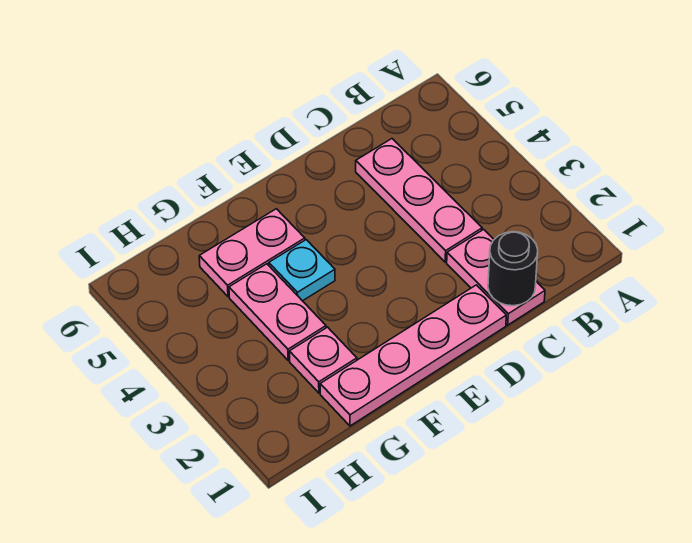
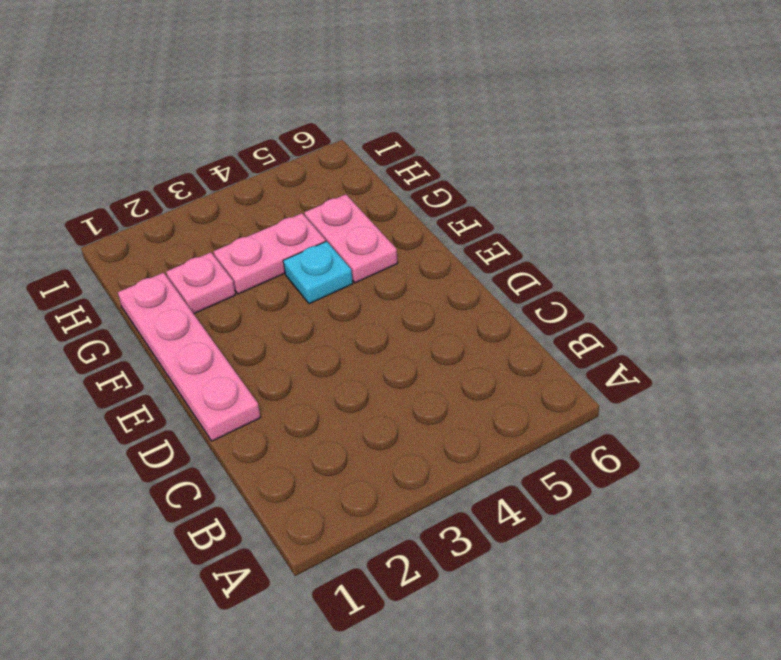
none -> pink plate C1:C2 level 1
none -> pink plate C3:C5 level 1

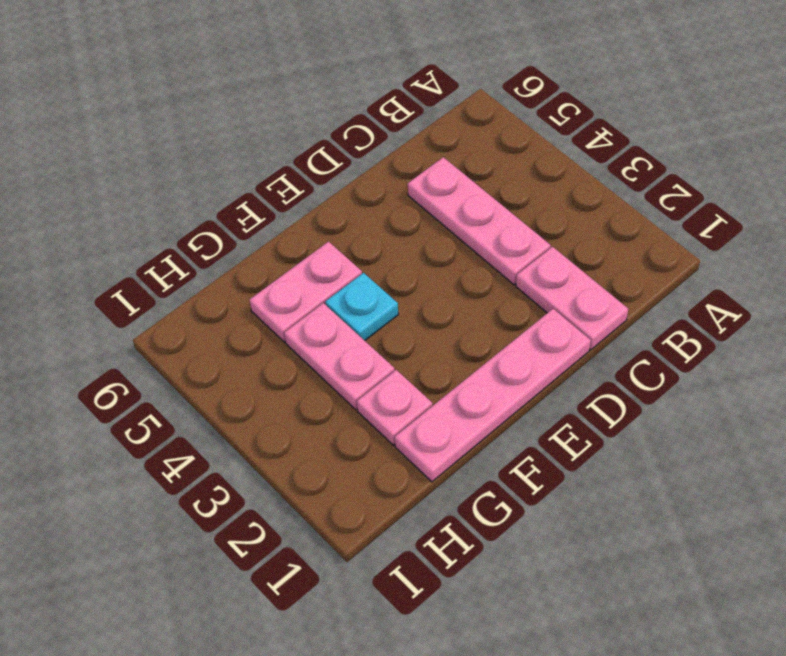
none -> black round brick C1 level 2

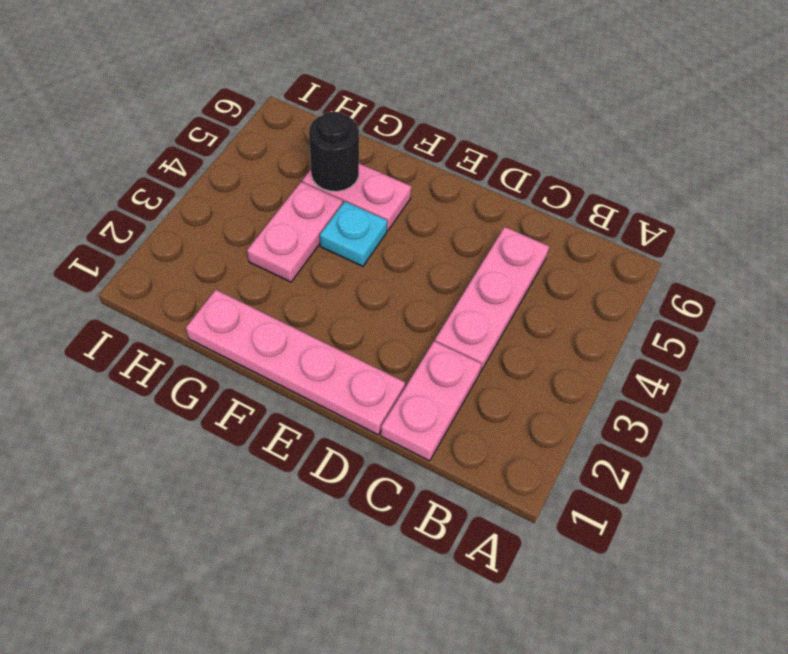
black round brick G5 level 2 -> black round brick C1 level 2
none -> pink plate G2 level 1

